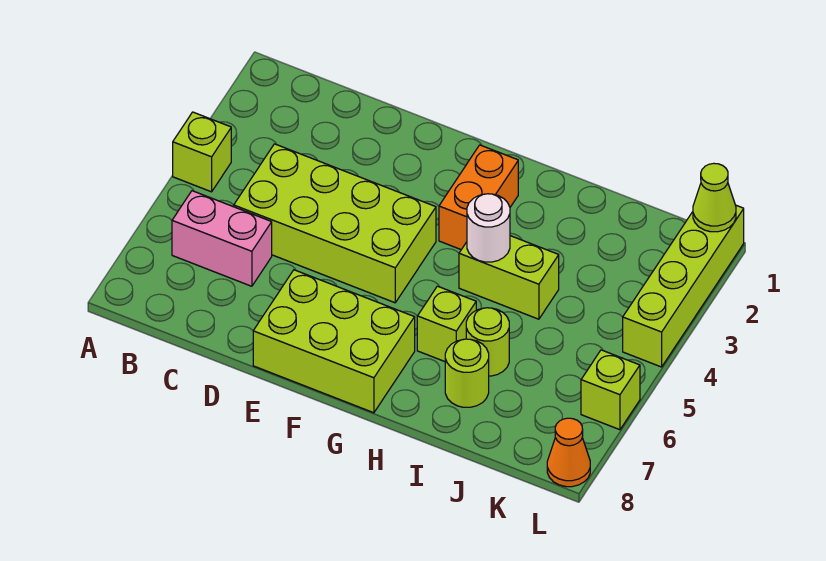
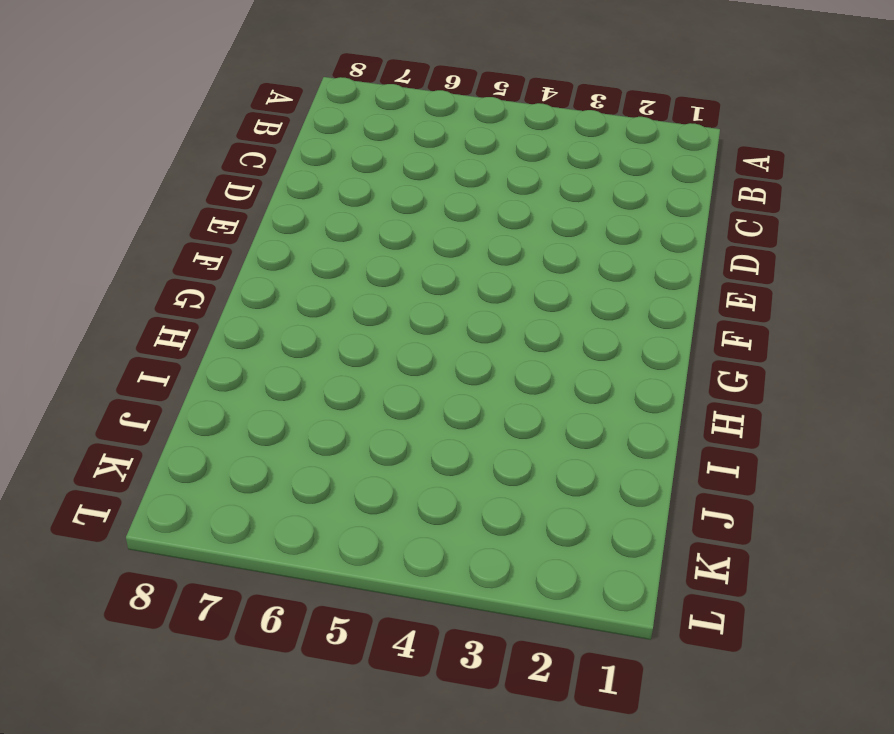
none -> lime brick A4 level 1
none -> pink brick B6:C6 level 1
none -> lime brick C4:F5 level 1

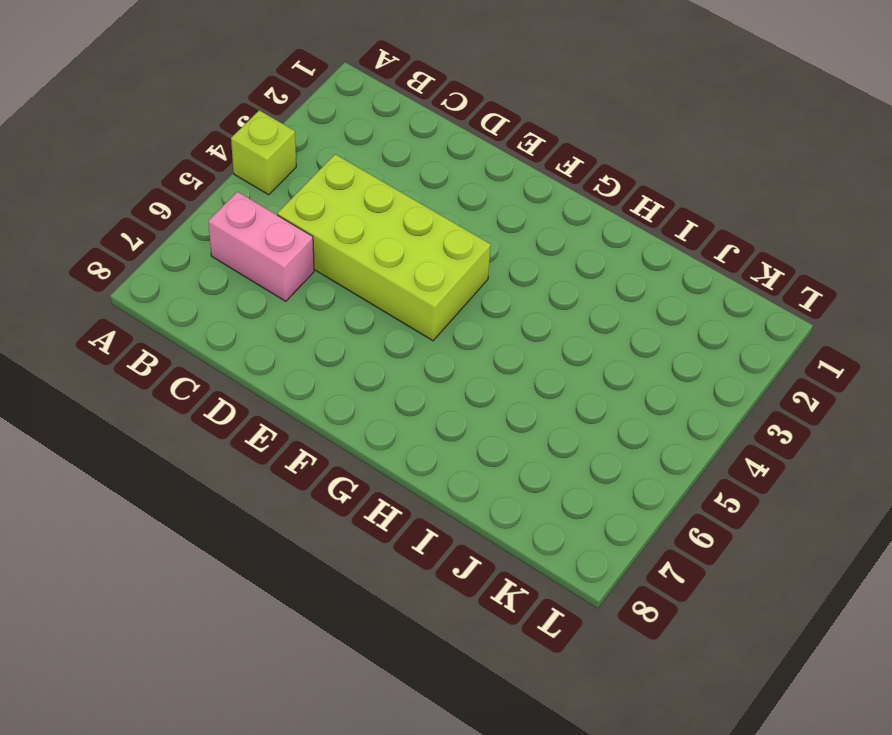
none -> lime brick E7:G8 level 1
none -> orange brick G2:G3 level 1
none -> lime brick H4:I4 level 1

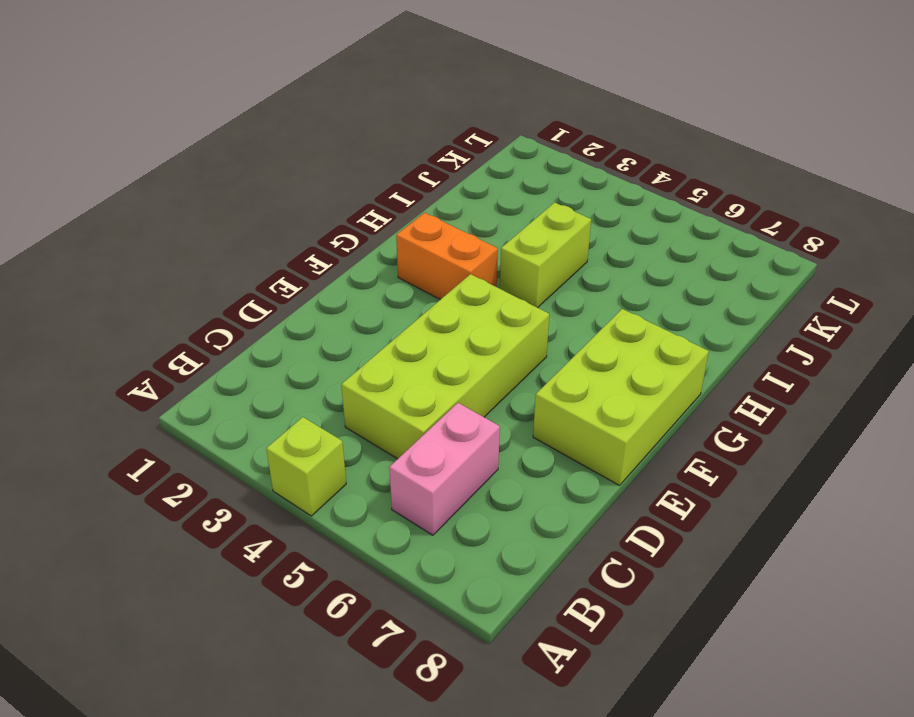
none -> lime brick H6 level 1
none -> lime round brick I6 level 1
none -> lime round brick I7 level 1

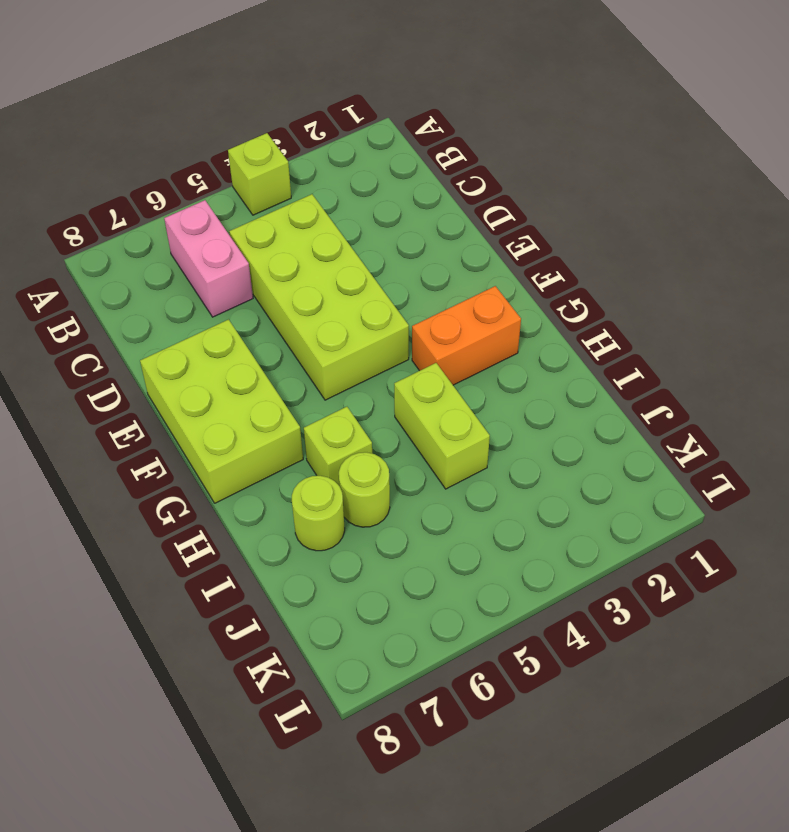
none -> lime brick L1:L4 level 1
none -> lime brick L6 level 1
none -> orange cone L8 level 1

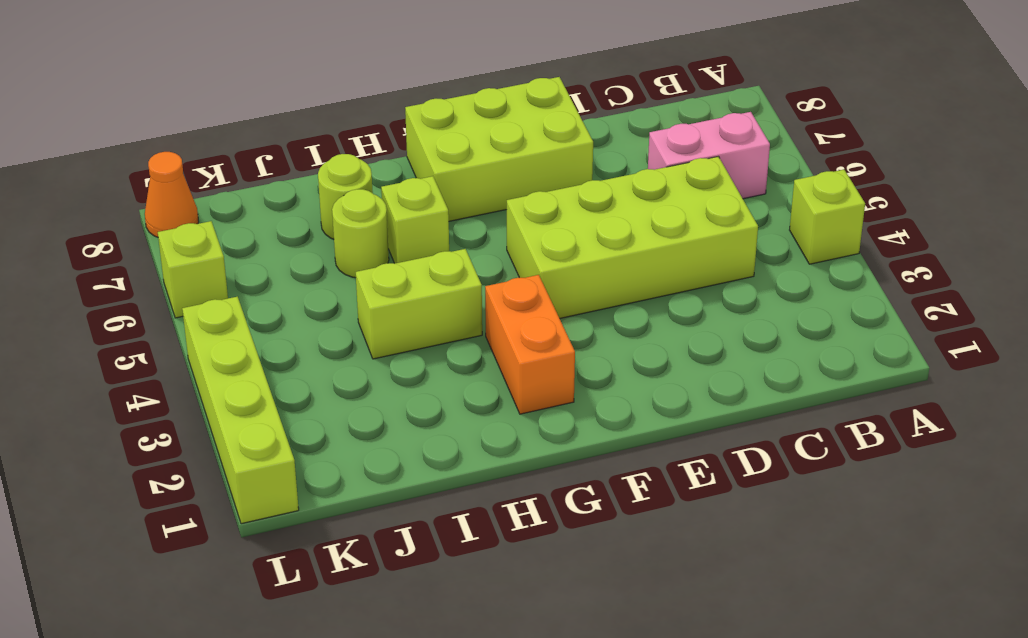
none -> white round brick H4 level 2
none -> lime cone L1 level 2

